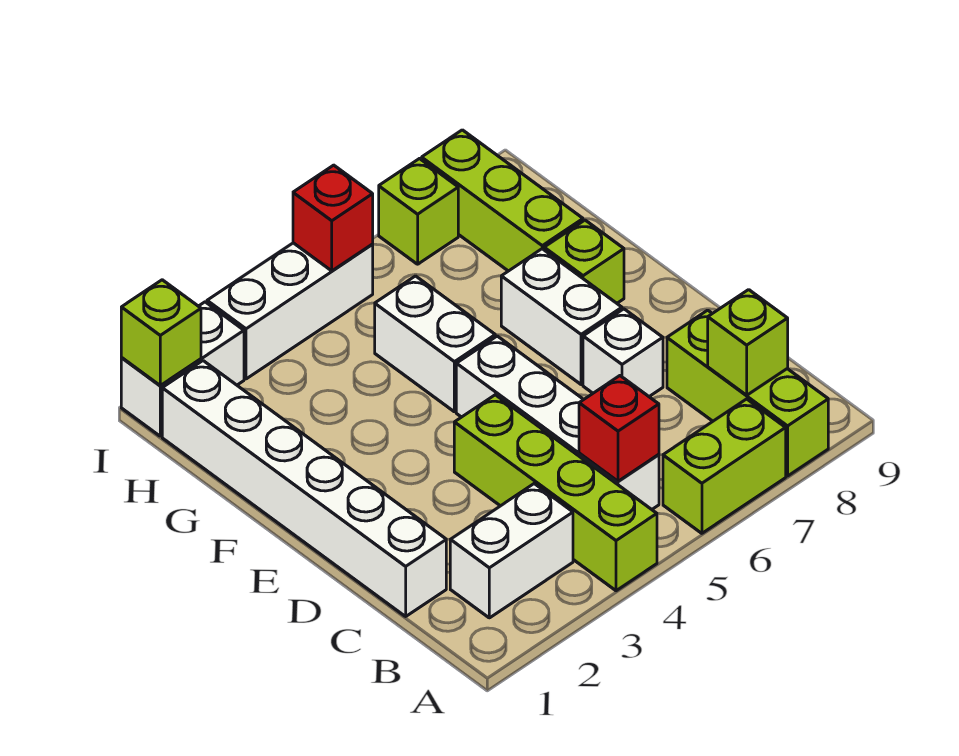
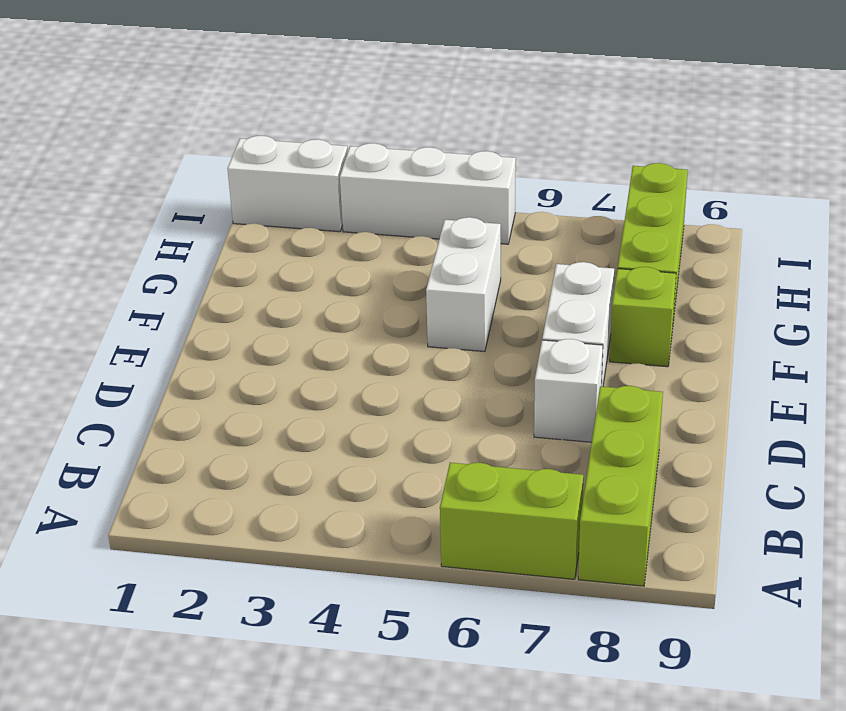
none -> lime brick A4:D4 level 1
none -> white brick B2:B3 level 1
none -> white brick B5:E5 level 1

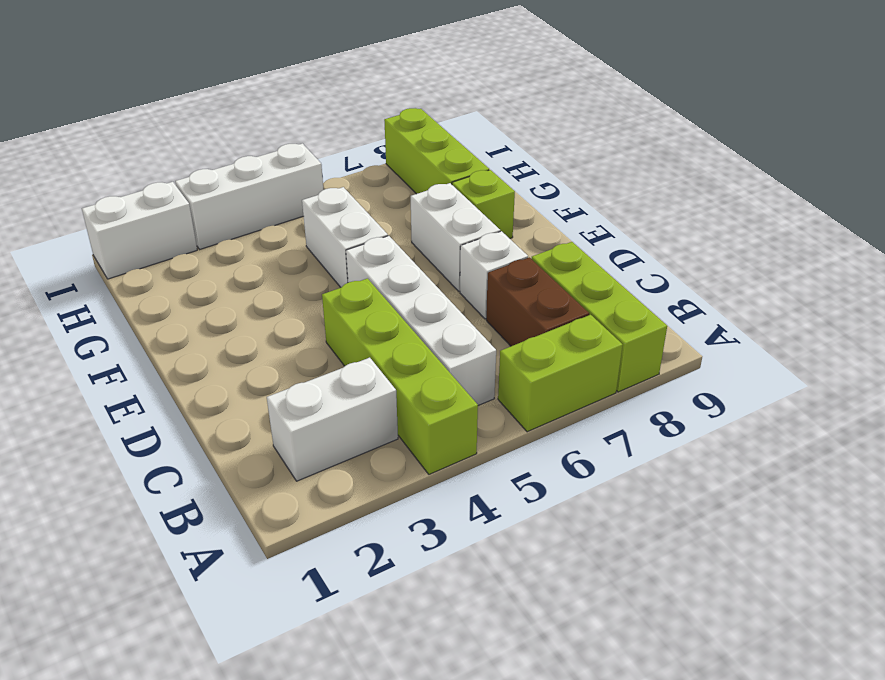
brown brick B7:C7 level 1 -> none
none -> white brick C1:H1 level 1
none -> lime brick I7 level 1
none -> red brick B5 level 2

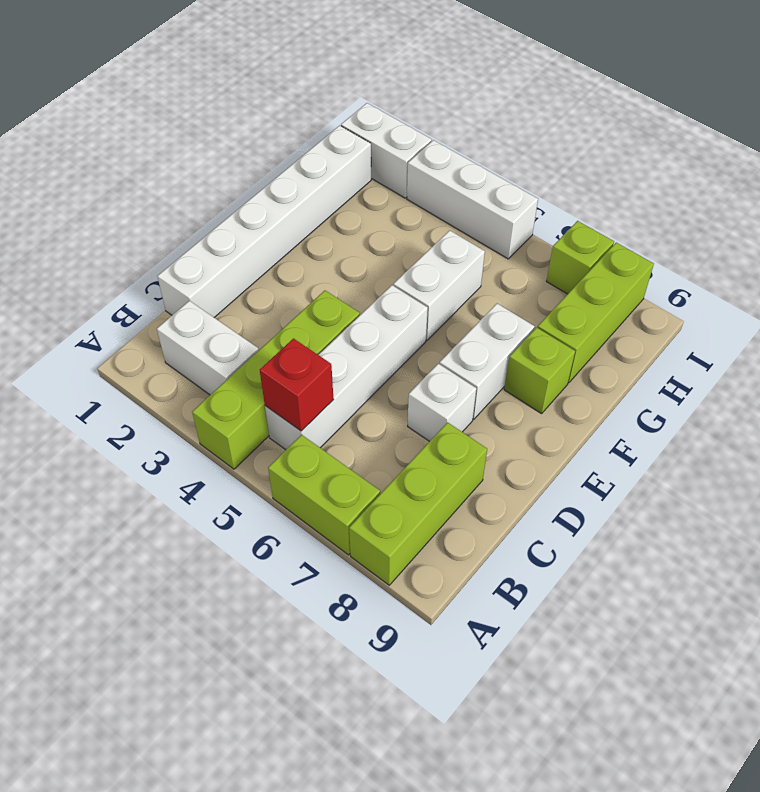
none -> lime brick B8 level 2
none -> lime brick I1 level 2
none -> red brick I5 level 2

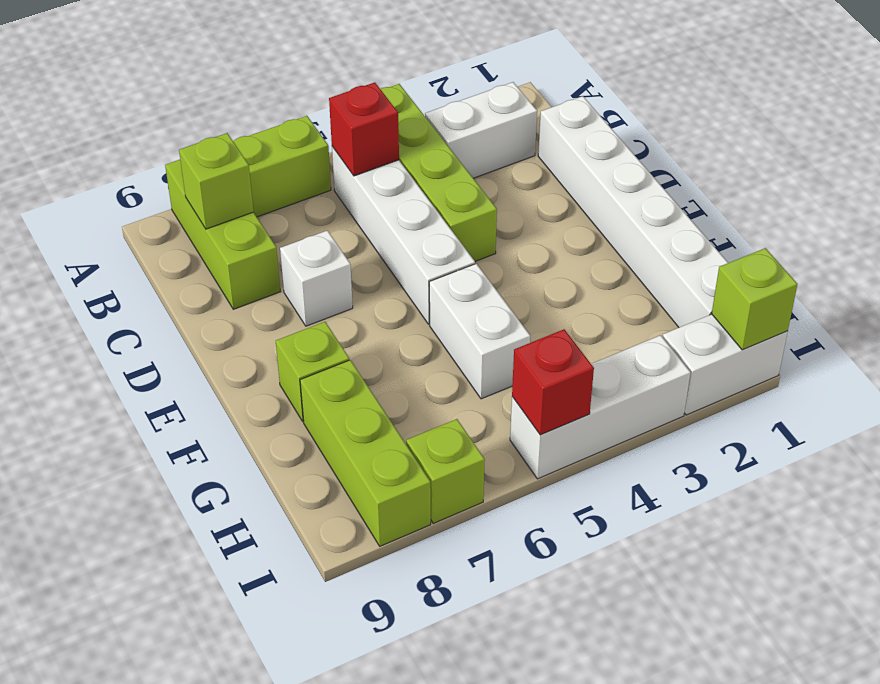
none -> white brick E7:F7 level 1

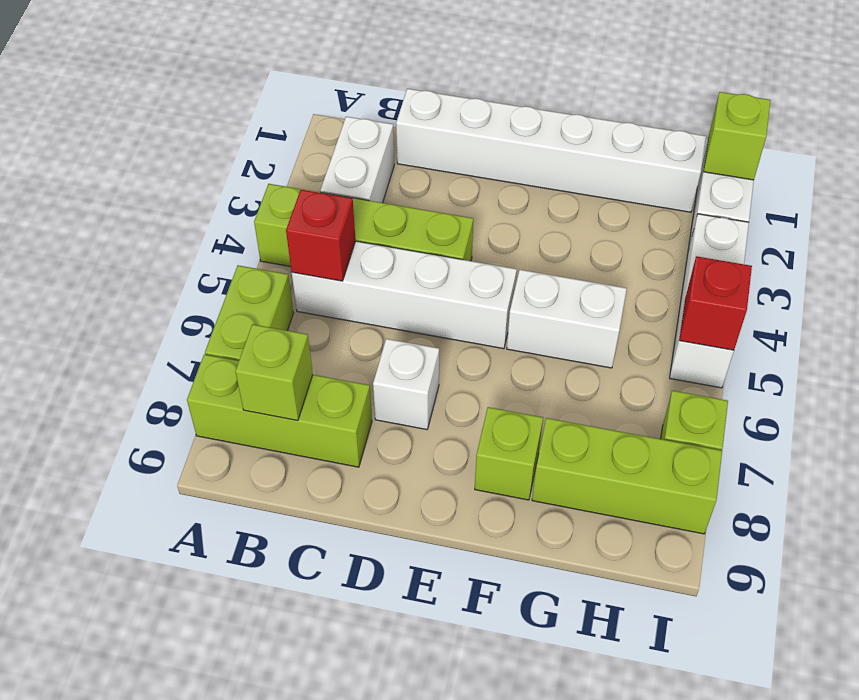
none -> white brick E7:F7 level 1

